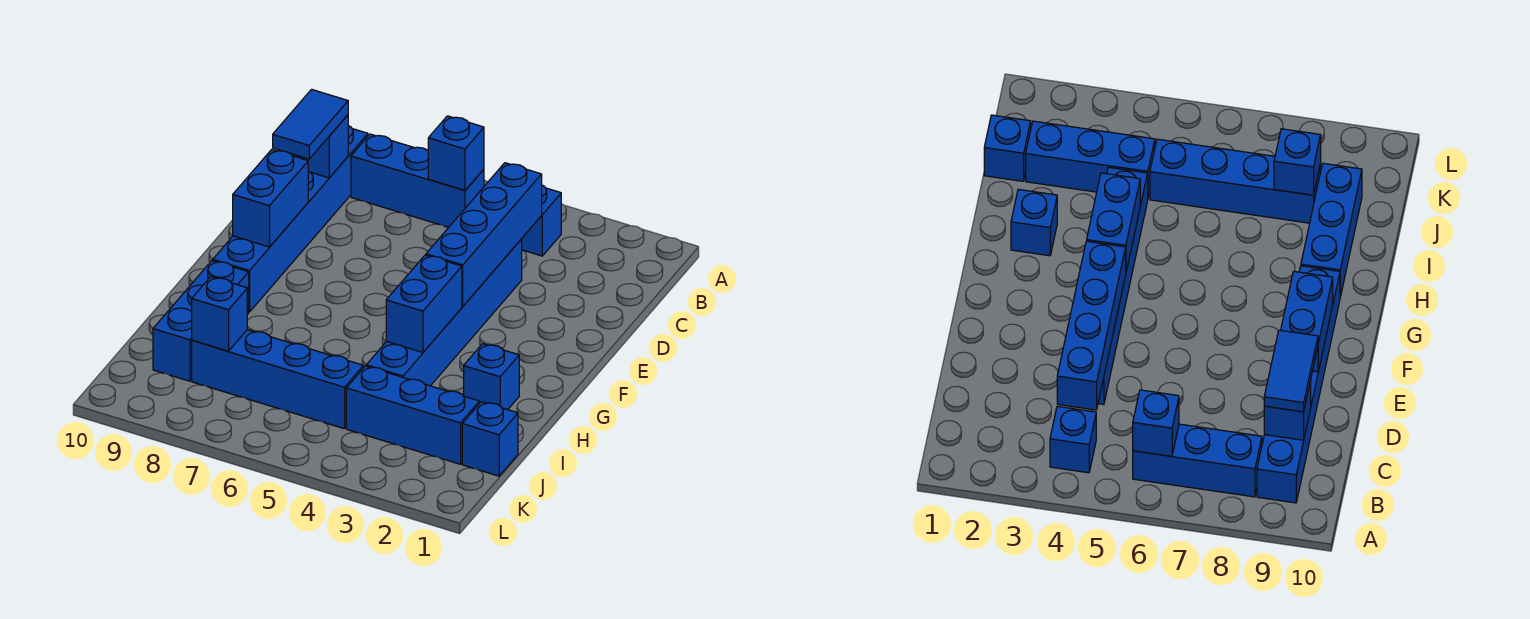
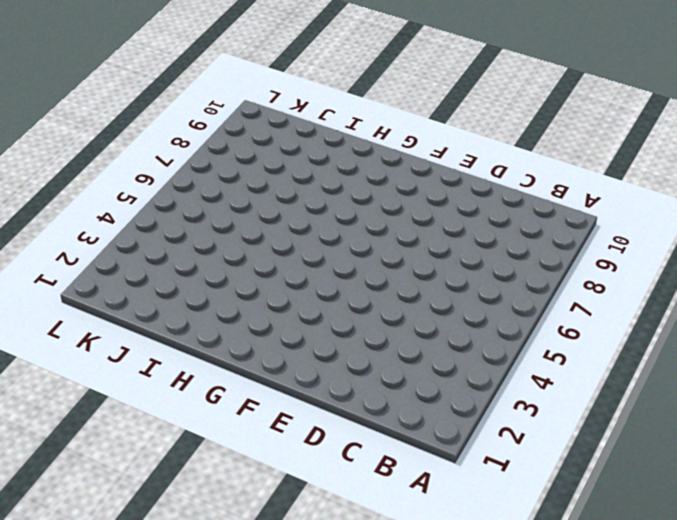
none -> blue brick B4 level 1
none -> blue brick B6:B8 level 1
none -> blue brick B9:G9 level 1

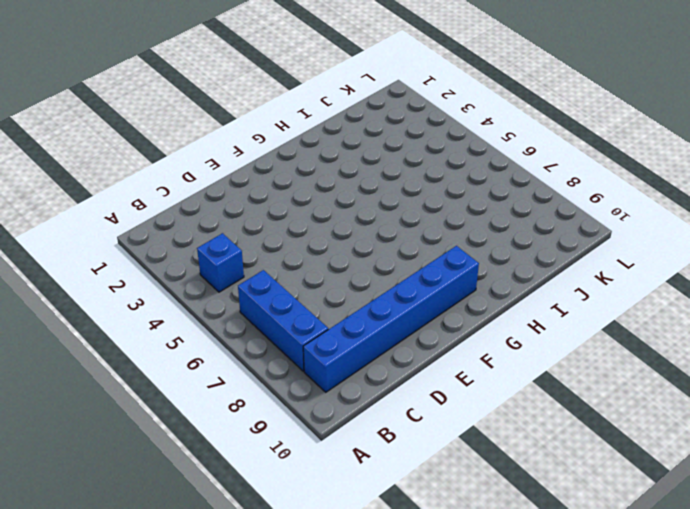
none -> blue brick D4:I4 level 1
none -> blue brick H2 level 1
none -> blue brick H9:J9 level 1

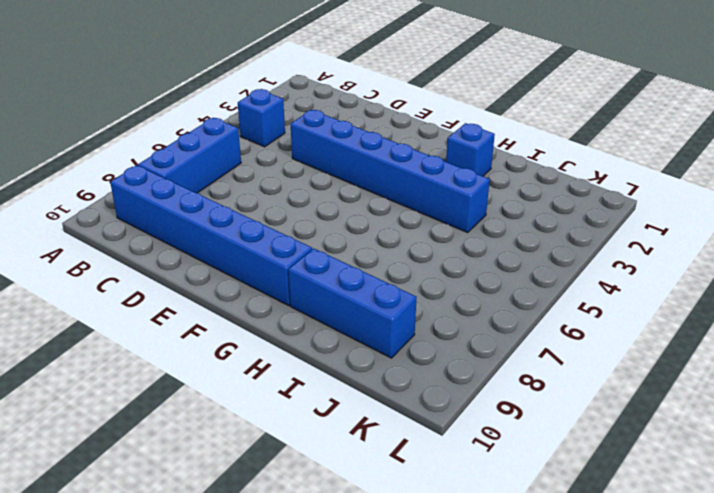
none -> blue brick J1 level 1
none -> blue brick J2:J4 level 1
none -> blue brick J5:J8 level 1

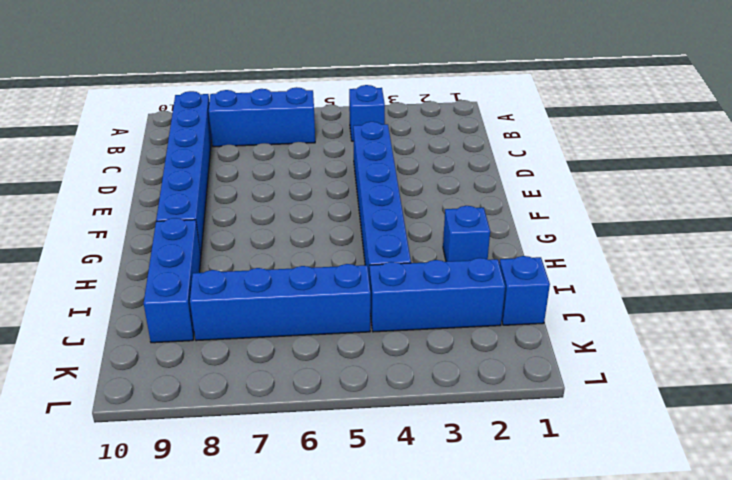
none -> blue brick B6 level 2
none -> blue brick C4:F4 level 2
none -> blue brick C9 level 2

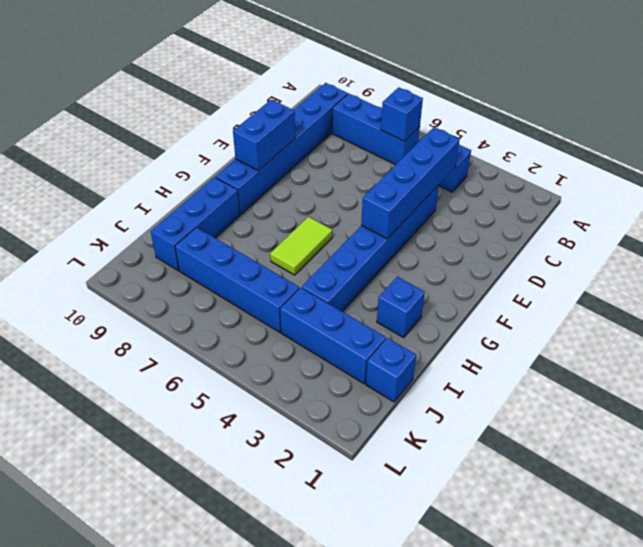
lime tile G6:H6 level 1 -> none
none -> blue brick C9 level 2
none -> blue brick G4:H4 level 2
none -> blue brick J8 level 2

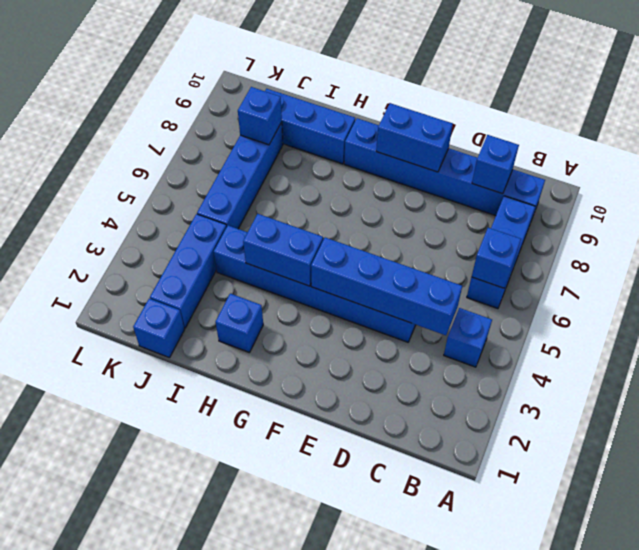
none -> blue tile C9:D9 level 3

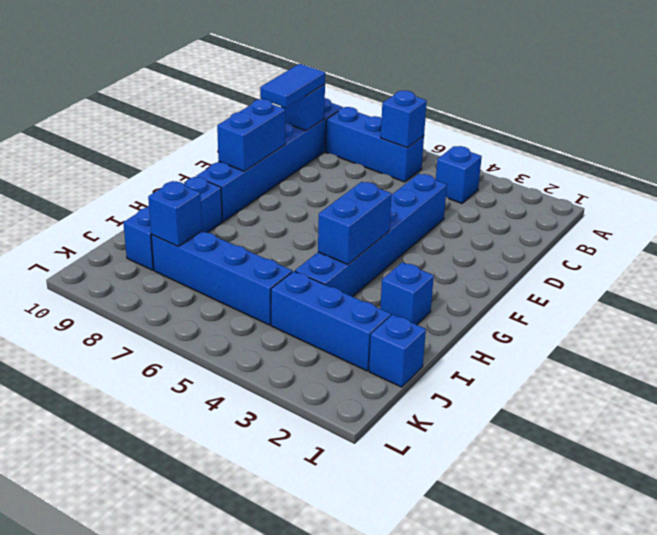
none -> blue brick C4:F4 level 2

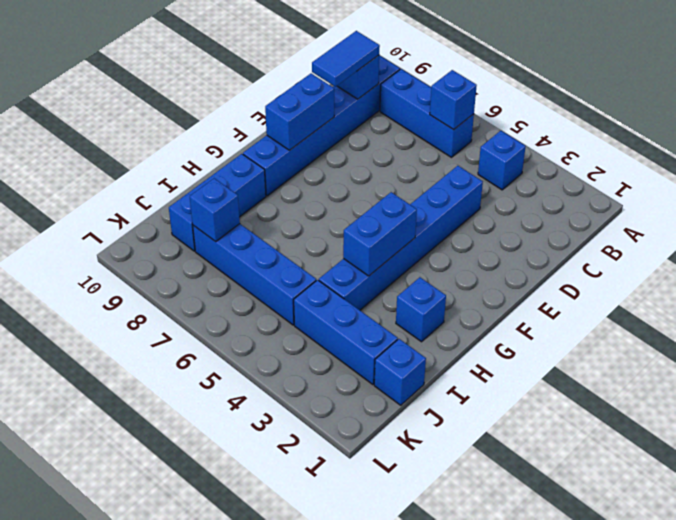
none -> blue brick C4:F4 level 2

